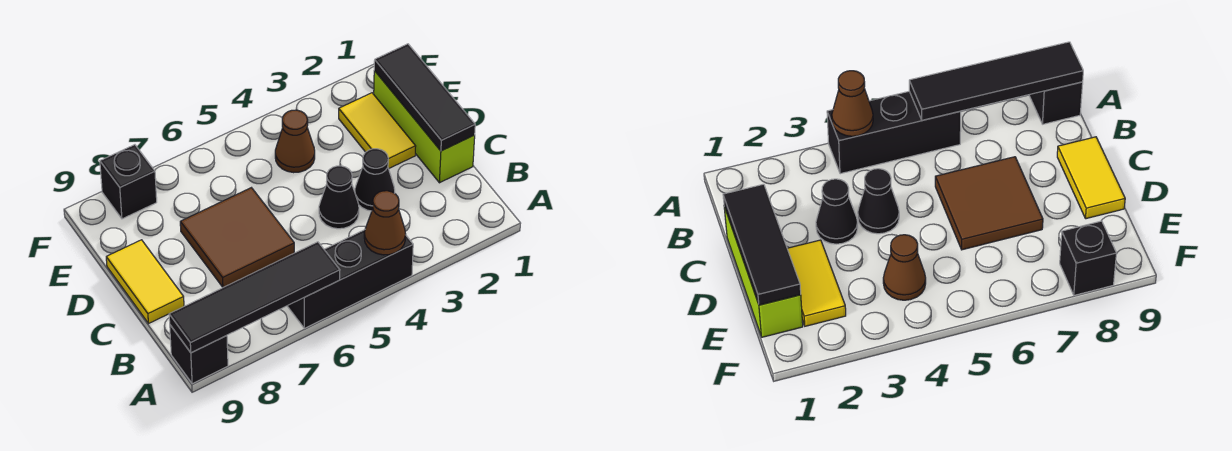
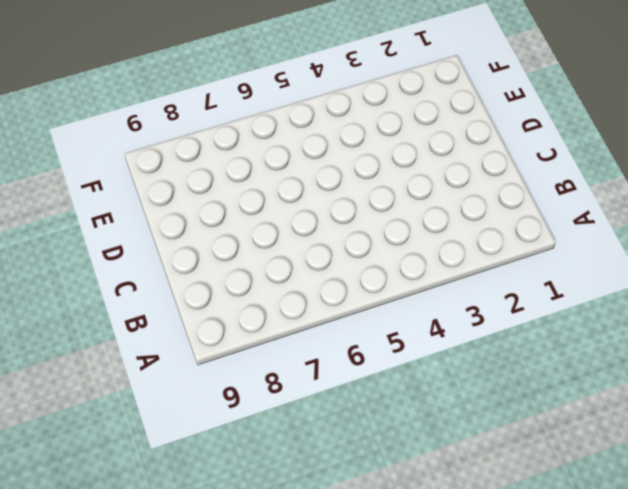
none -> black brick A4:A6 level 1
none -> black brick A9 level 1
none -> lime brick C1:E1 level 1

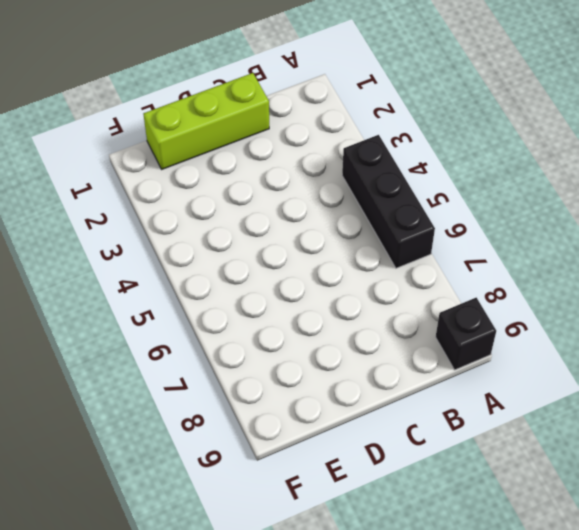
none -> black cone C3 level 1
none -> black cone C4 level 1
none -> brown tile C6:D7 level 1

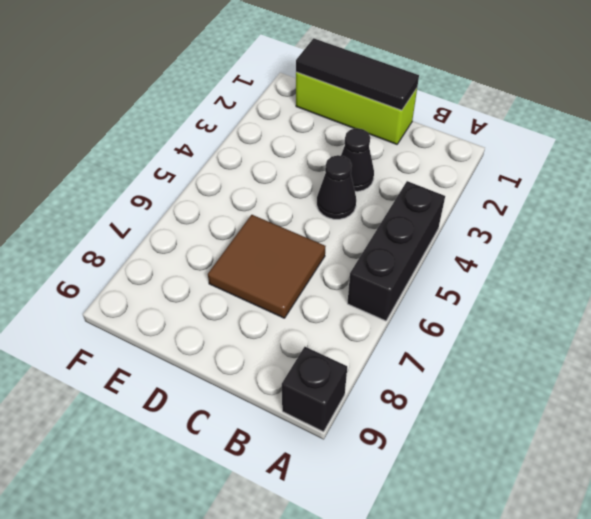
none -> yellow tile C9:D9 level 1
none -> yellow tile D2:E2 level 1
none -> brown cone E4 level 1

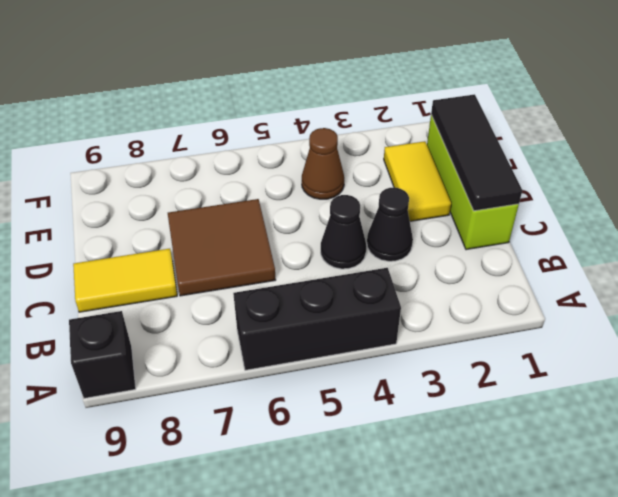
yellow tile C8:C9 level 1 -> yellow tile C9:D9 level 1
none -> black brick F8 level 1
none -> brown cone A4 level 2
none -> black tile A6:A9 level 2

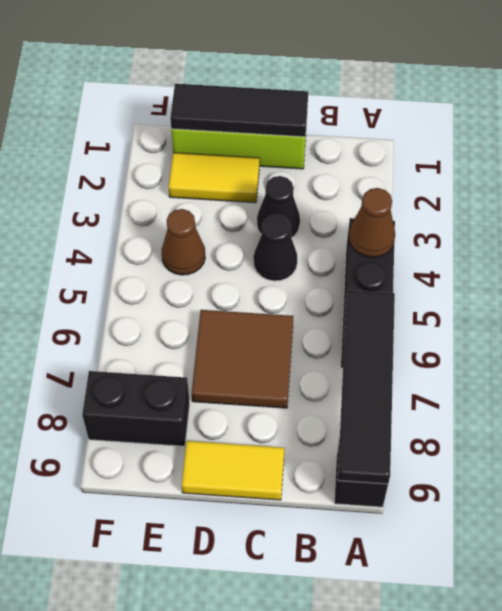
black brick E8:F8 level 1 -> black brick F8 level 1

